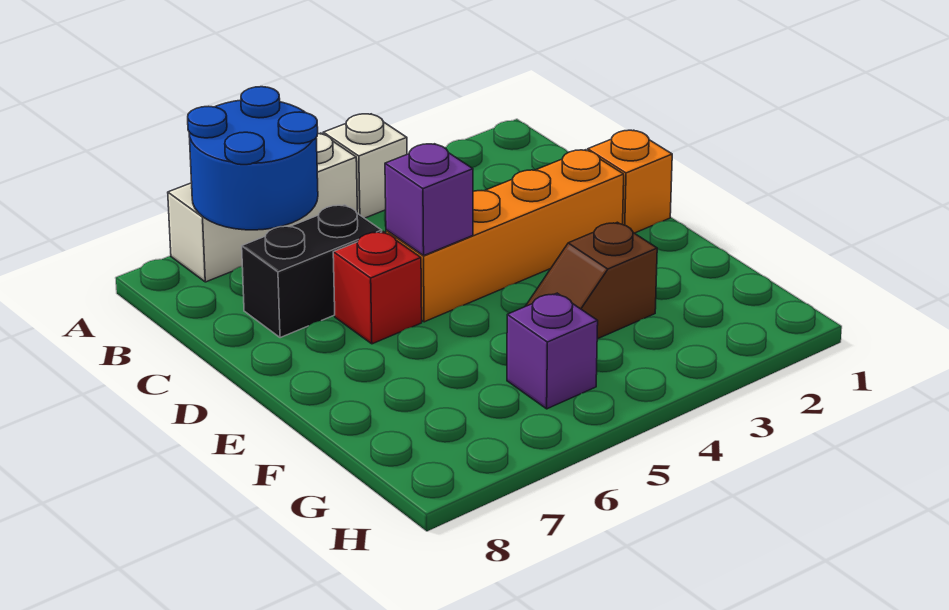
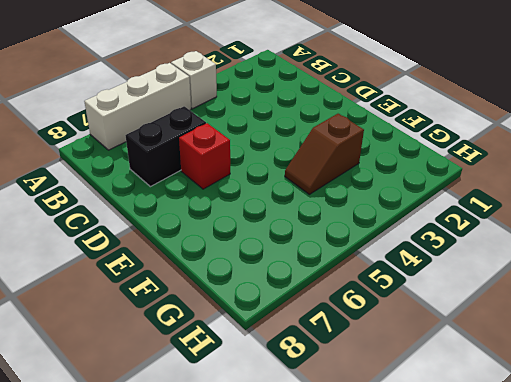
none -> orange brick D1 level 1
none -> orange brick D2:D5 level 1

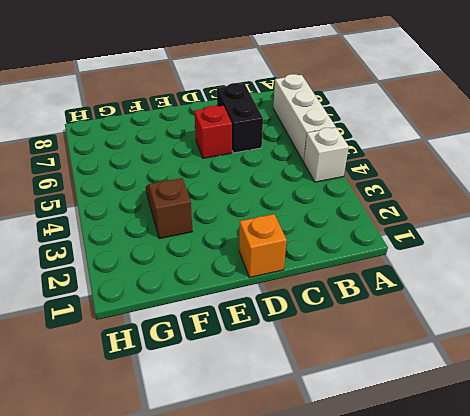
none -> orange brick D2:D5 level 1
none -> purple brick G5 level 1

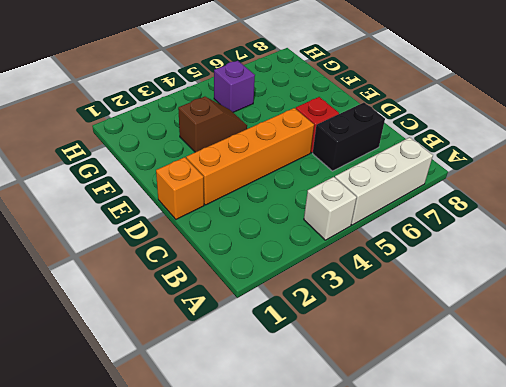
none -> blue round brick A6:B7 level 2
none -> purple brick D5 level 2

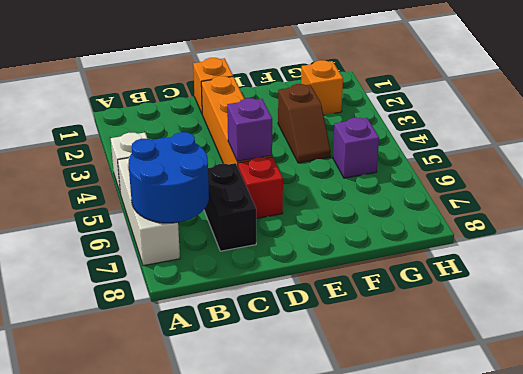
orange brick G2 level 1 -> none

